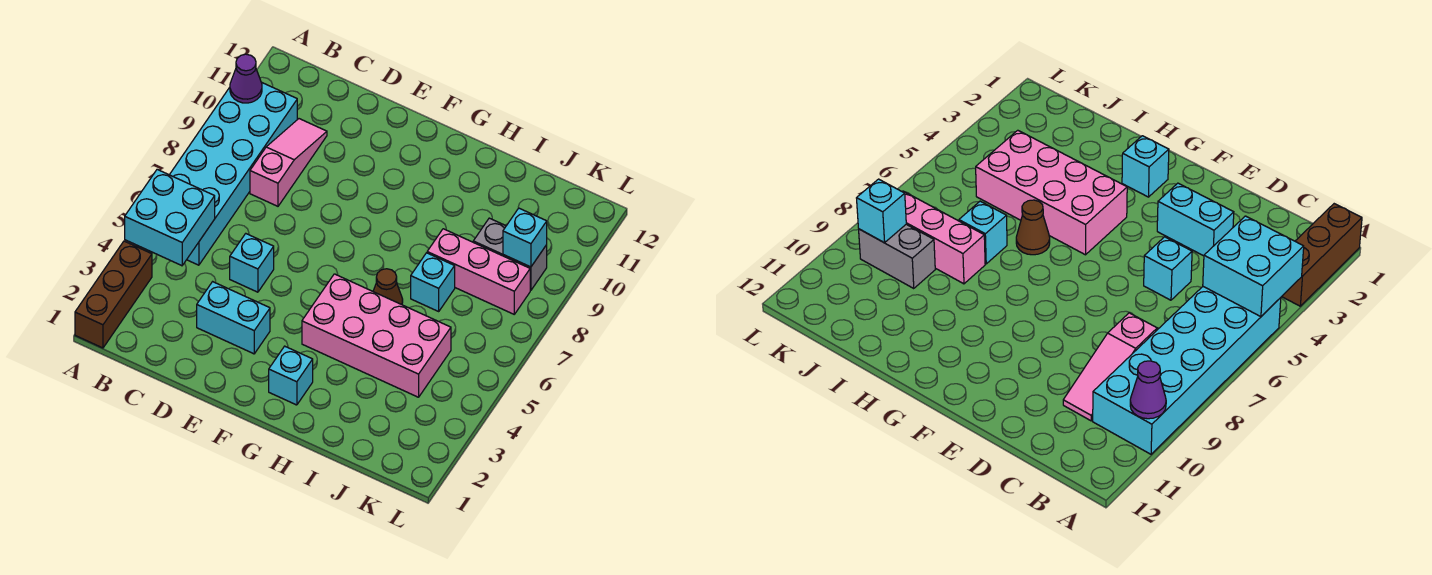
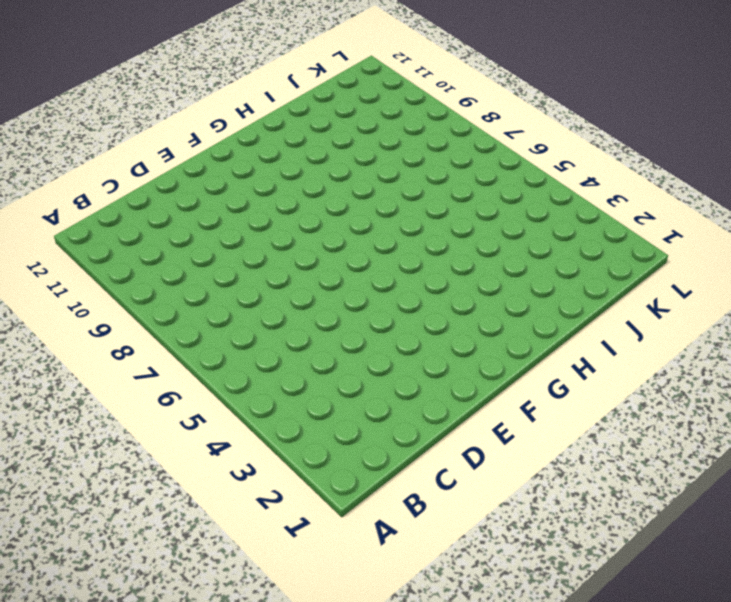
none -> brown brick A1:A3 level 1
none -> cyan brick A5:B10 level 1
none -> pink slope C8:C10 level 1 top 8

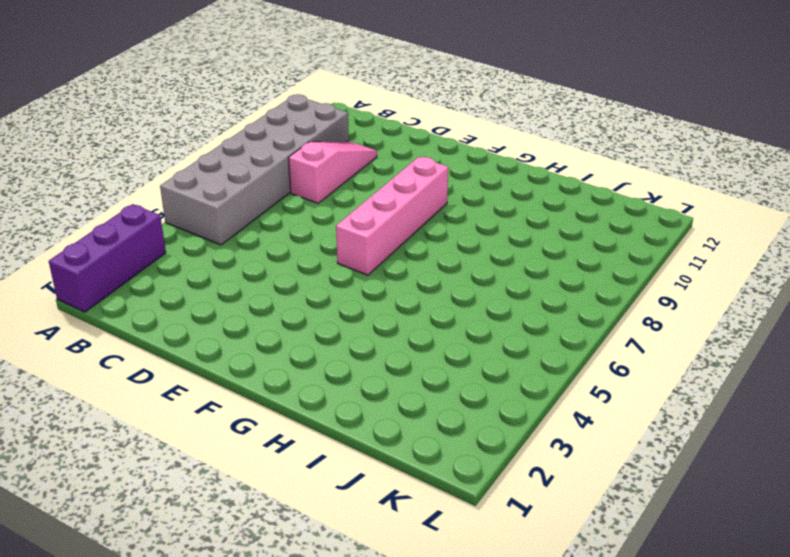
purple brick A1:A3 level 1 -> brown brick A1:A3 level 1
grey brick A5:B10 level 1 -> cyan brick A5:B10 level 1
pink brick F6:F9 level 1 -> none
none -> cyan brick D3:E3 level 1
none -> cyan brick D5 level 1
none -> cyan brick G2 level 1

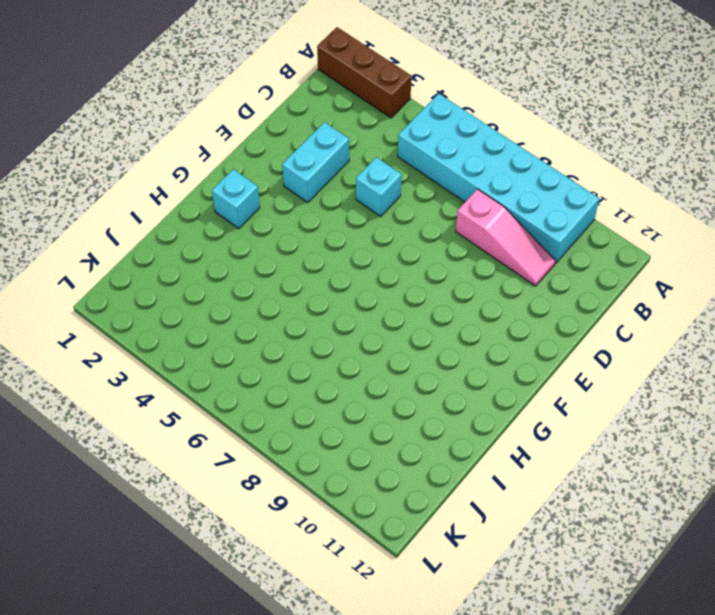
none -> pink brick G4:J5 level 1
none -> brown cone H6 level 1
none -> cyan brick I7 level 1

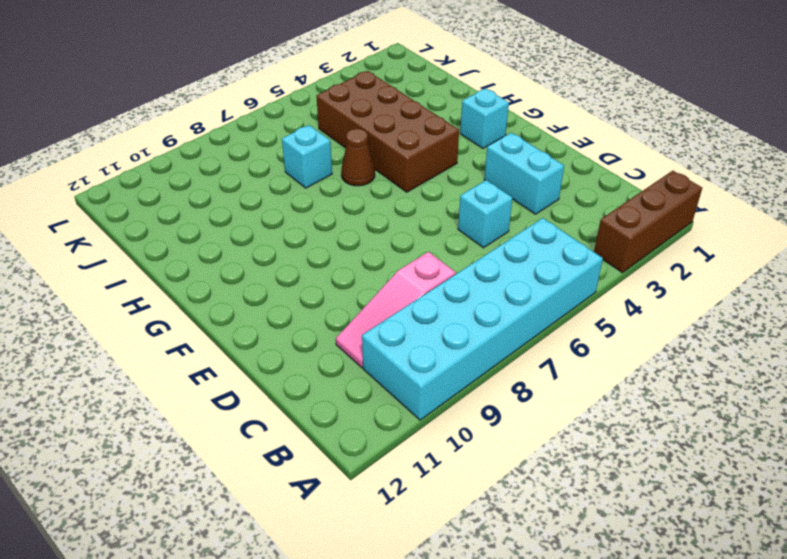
brown brick G4:J5 level 1 -> pink brick G4:J5 level 1
none -> pink brick I8:K8 level 1
none -> grey brick J9:K9 level 1
none -> cyan brick A4:B5 level 2

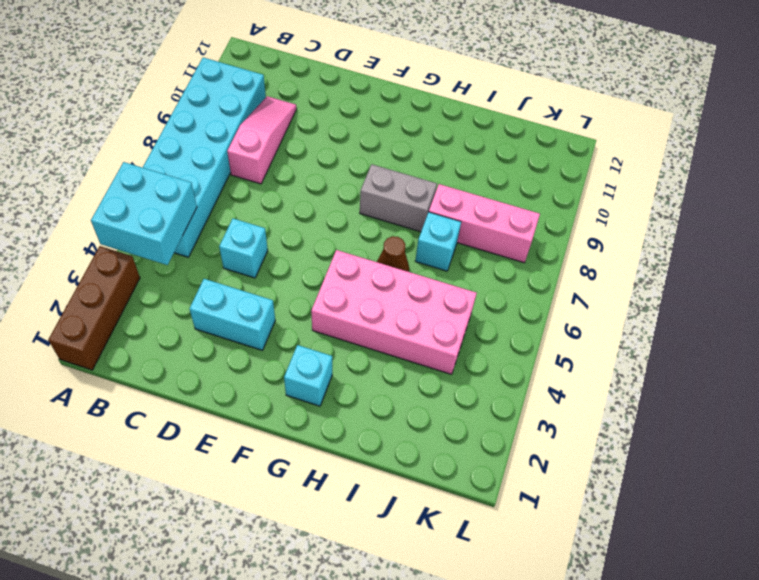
grey brick G8:H8 level 1 -> grey brick J9:K9 level 1
none -> purple cone A10 level 2
none -> cyan brick K9 level 2

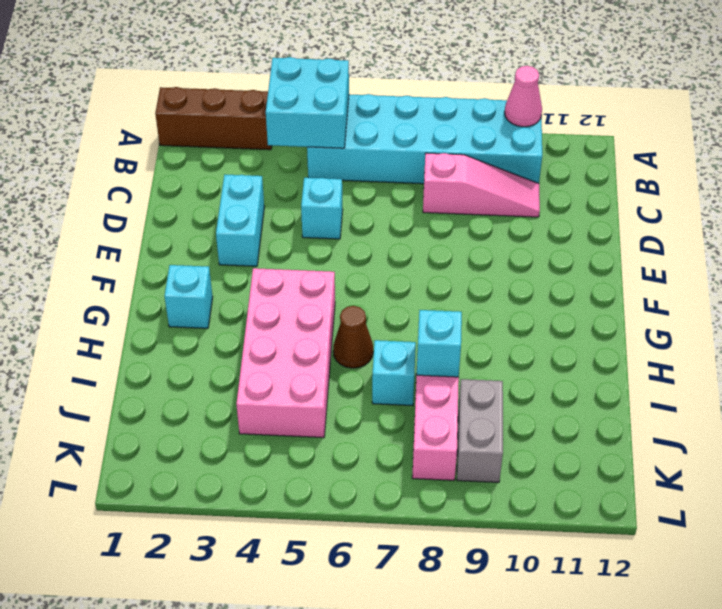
pink cone A10 level 2 -> purple cone A10 level 2
cyan brick I8 level 2 -> cyan brick K9 level 2

